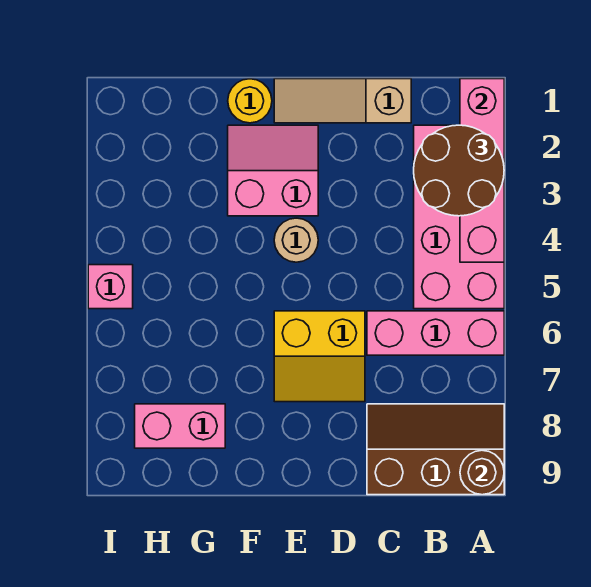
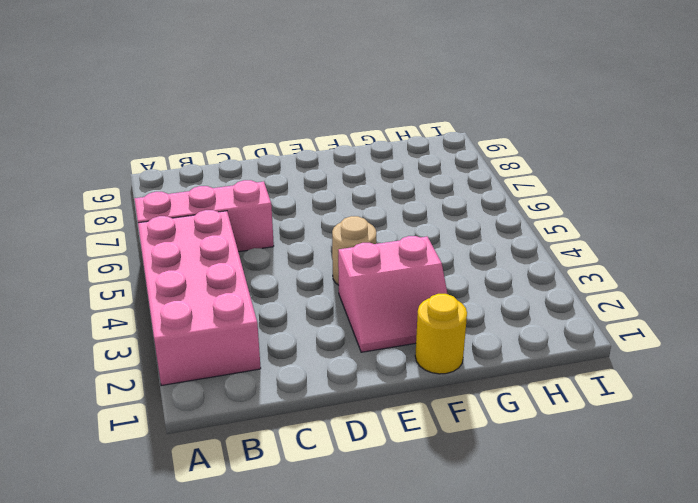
none -> brown slope A8:C9 level 1 top 9
none -> tan slope C1:E1 level 1 top C
none -> yellow slope D6:E7 level 1 top 6

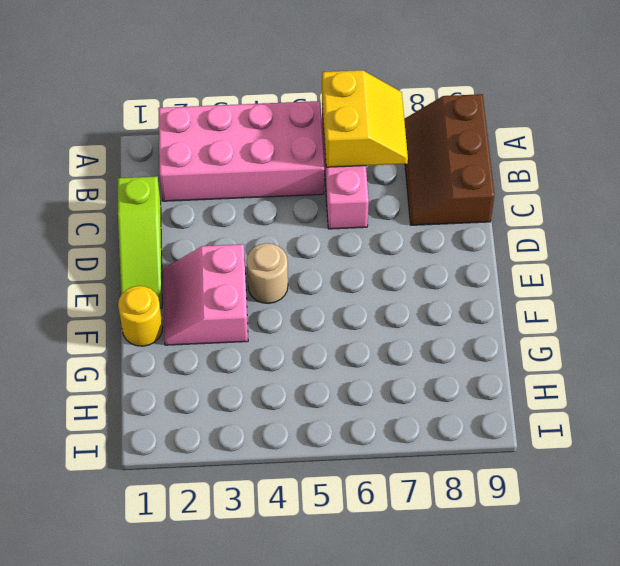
yellow slope A6:B7 level 2 top 6 -> yellow slope D6:E7 level 1 top 6
lime slope C1:E1 level 1 top C -> tan slope C1:E1 level 1 top C
none -> pink brick G8:H8 level 1
none -> pink brick I5 level 1
none -> pink brick A1:A4 level 2

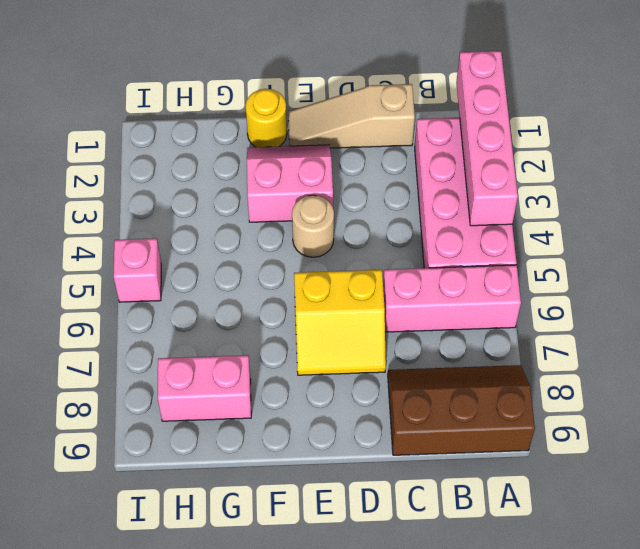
none -> brown round brick A9 level 2
none -> brown round brick A2:B3 level 3

